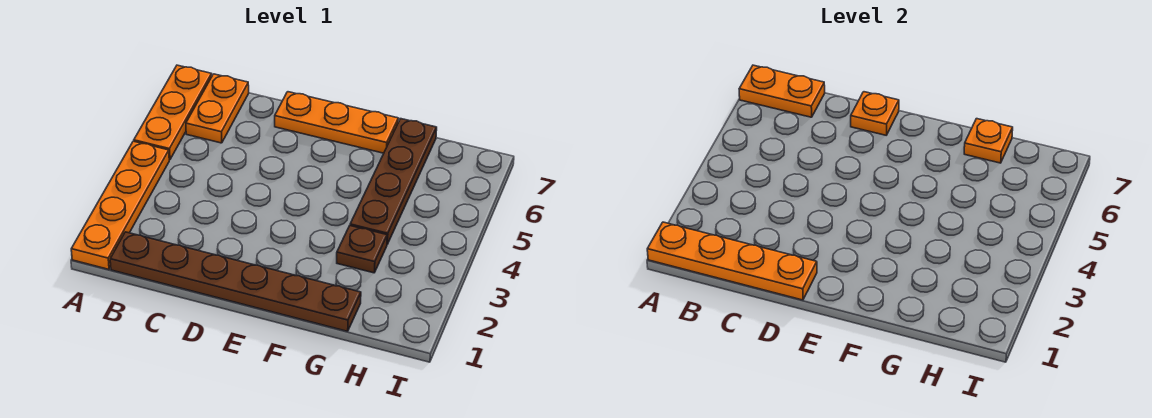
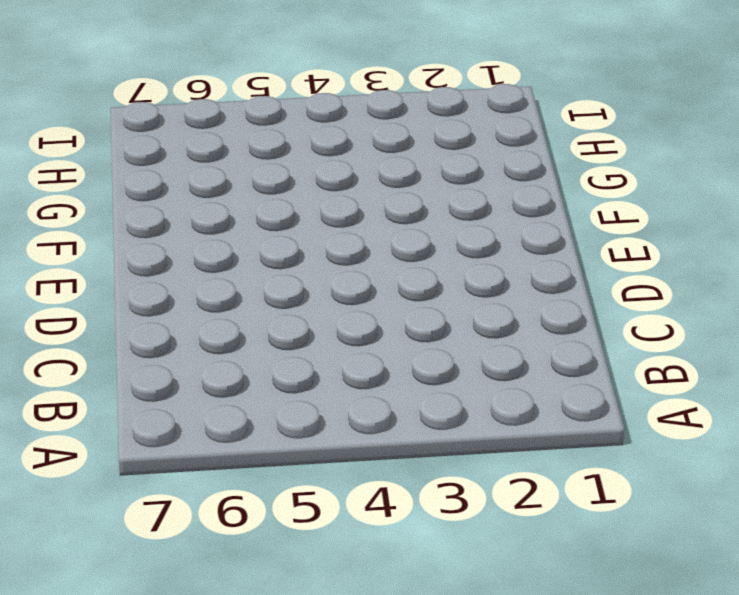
none -> orange plate A1:A4 level 1
none -> orange plate A5:A7 level 1

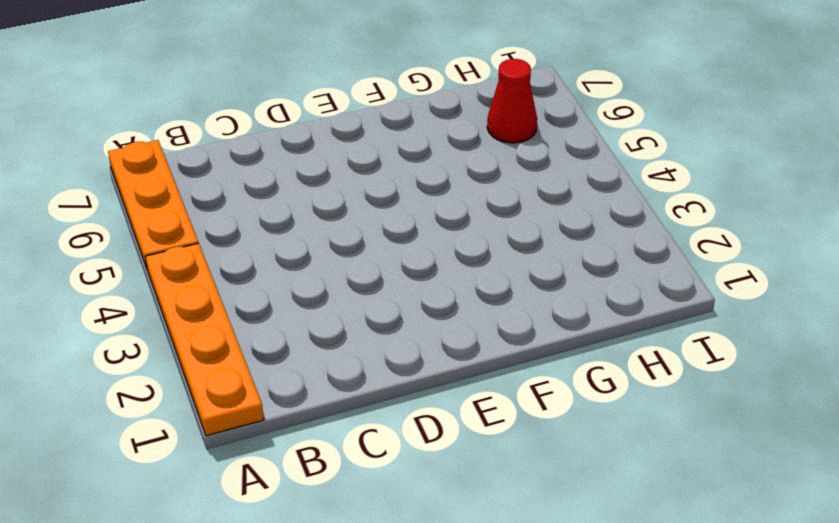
red cone H6 level 1 -> none
none -> brown plate B1:G1 level 1
none -> orange plate B6:B7 level 1

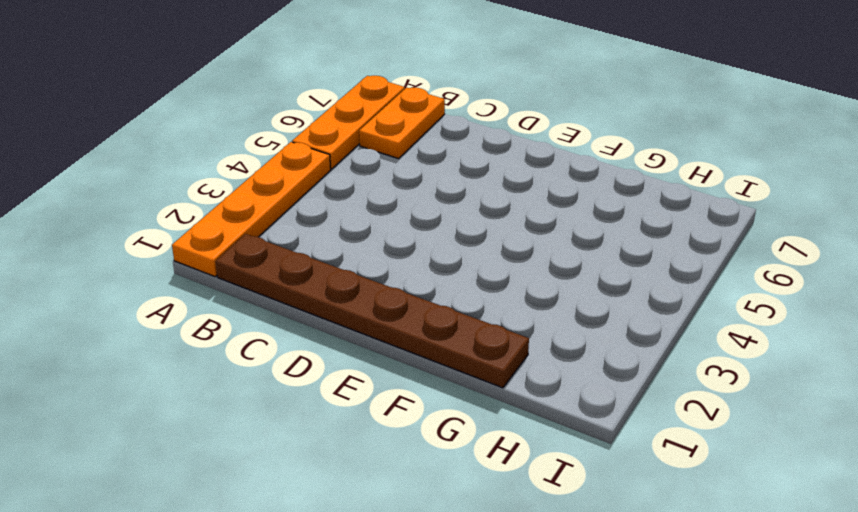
none -> orange plate D7:F7 level 1
none -> brown plate G3 level 1

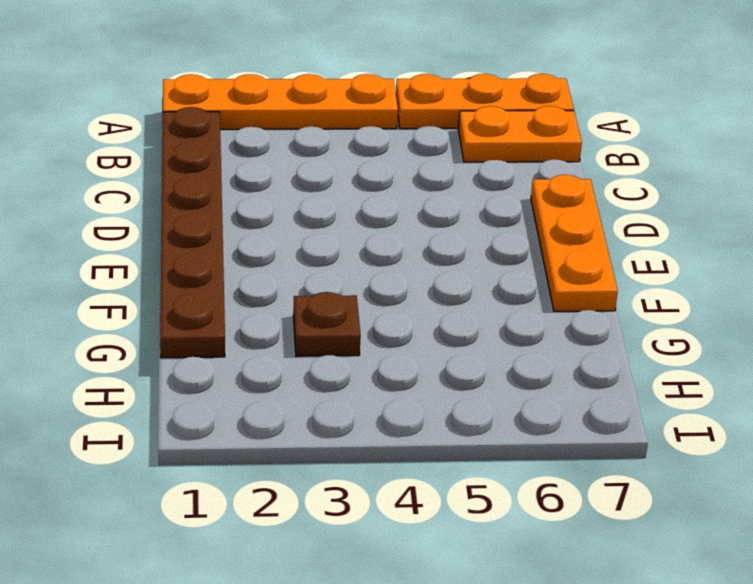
none -> brown plate G4:G7 level 1
none -> orange plate A1:D1 level 2

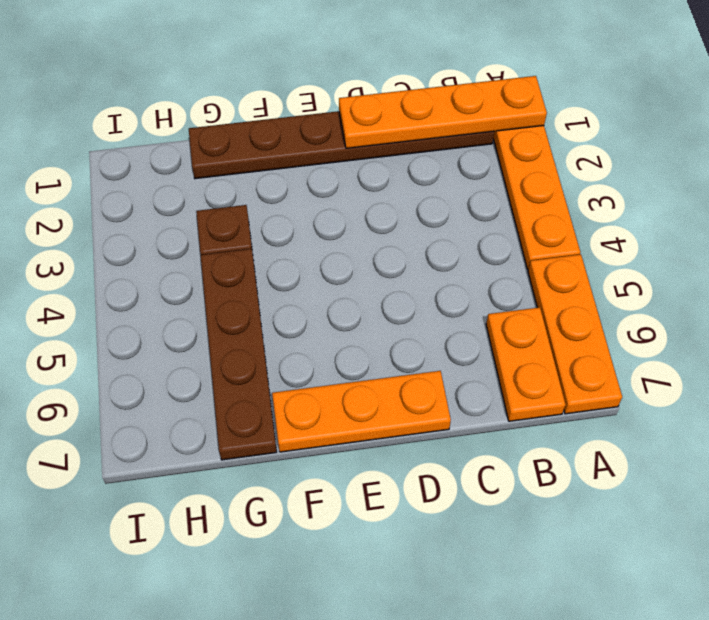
none -> orange plate A7:B7 level 2
none -> orange plate D7 level 2

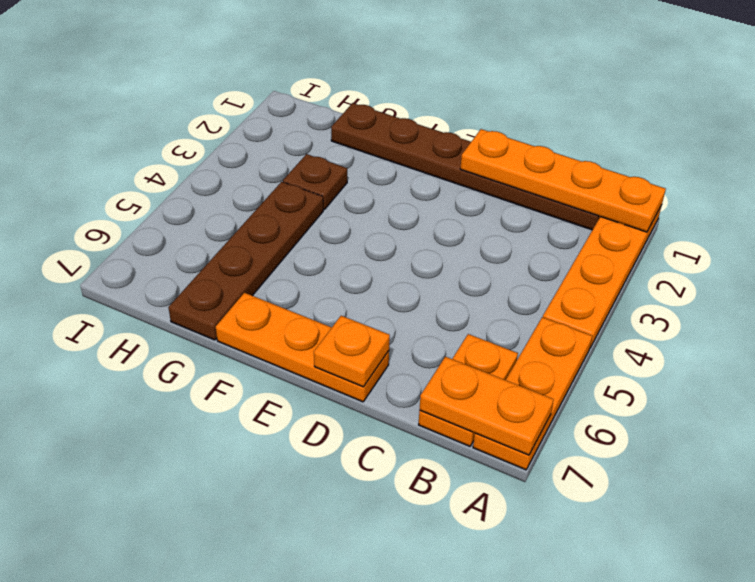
none -> orange plate G7 level 2

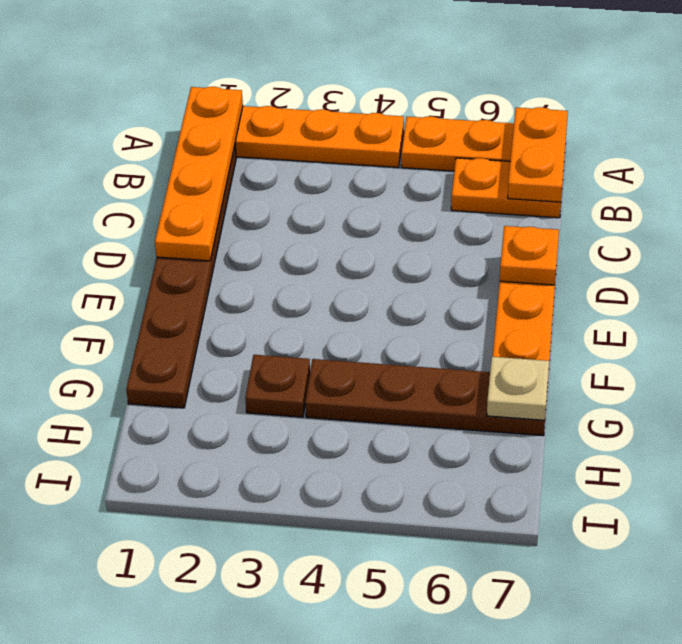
tan plate G7 level 2 -> orange plate G7 level 2

